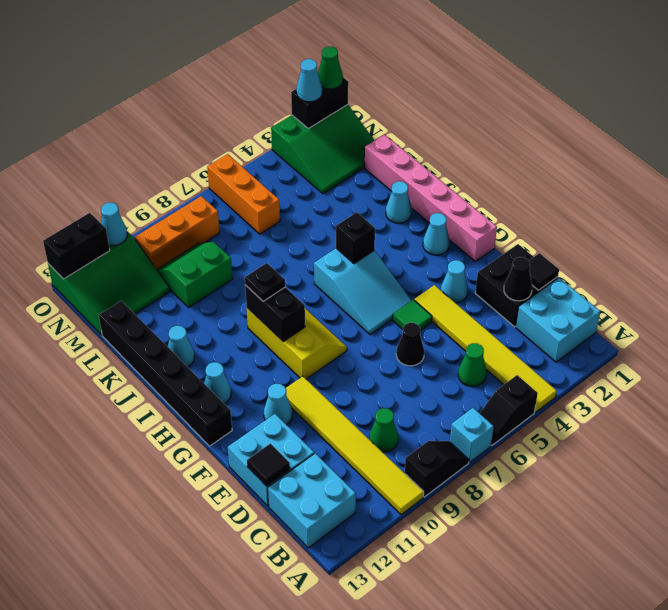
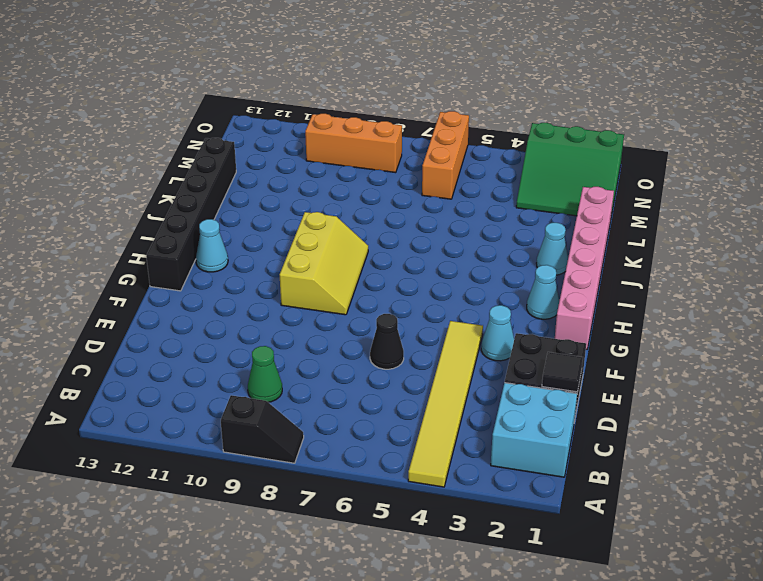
none -> black slope A5:A6 level 1 top 5
none -> cyan brick A7 level 1
none -> yellow tile A10:F10 level 1
none -> cyan brick B12:C13 level 1

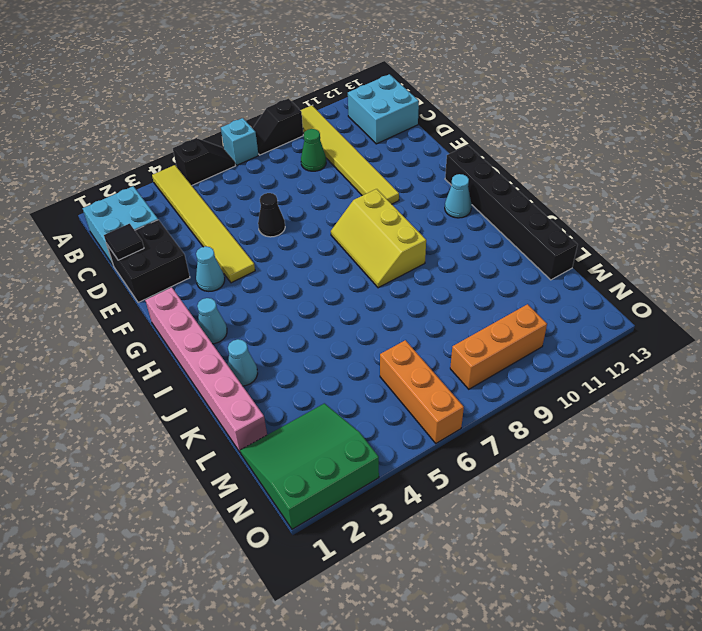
none -> green cone C5 level 1
none -> cyan brick D12:E13 level 1
none -> green tile F5 level 1
none -> cyan cone F11 level 1

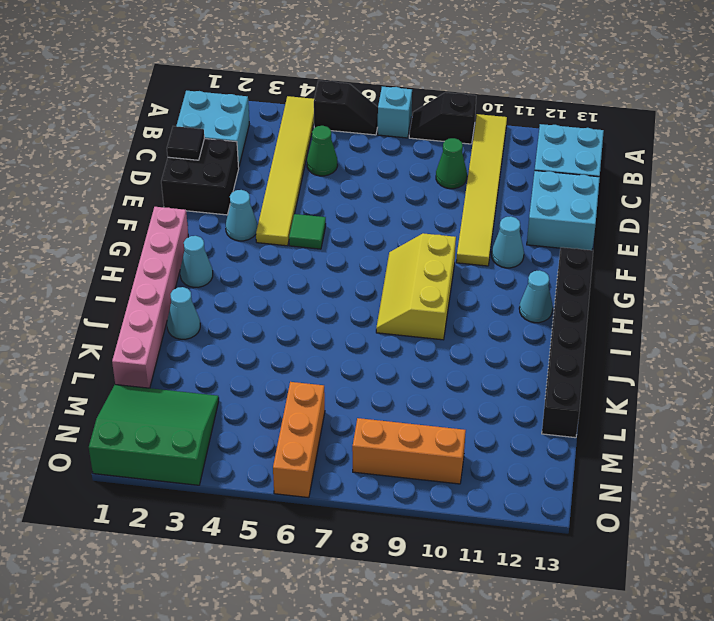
none -> black cone E6 level 1
none -> cyan slope G5:I6 level 1 top I
none -> cyan cone J12 level 1
none -> green slope L9:M10 level 1 top L

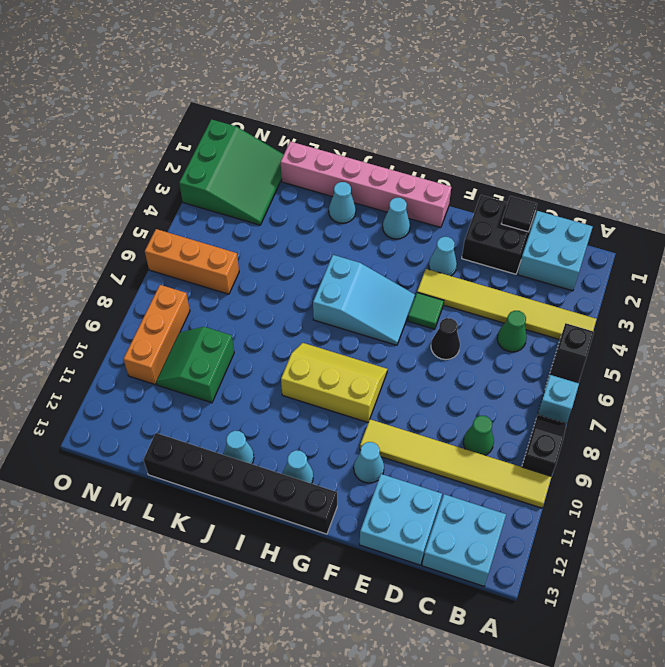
none -> green slope M11:O13 level 1 top O
none -> black cone D2 level 2
none -> black tile D13 level 2
none -> black brick H9:I9 level 2

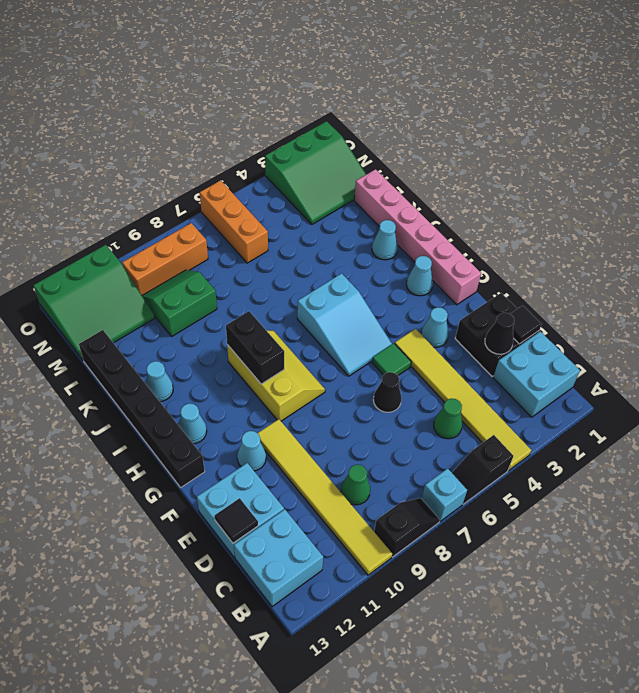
none -> black brick I5 level 2
none -> black brick O1:O2 level 2
none -> cyan cone O11 level 2
none -> black brick O12:O13 level 2

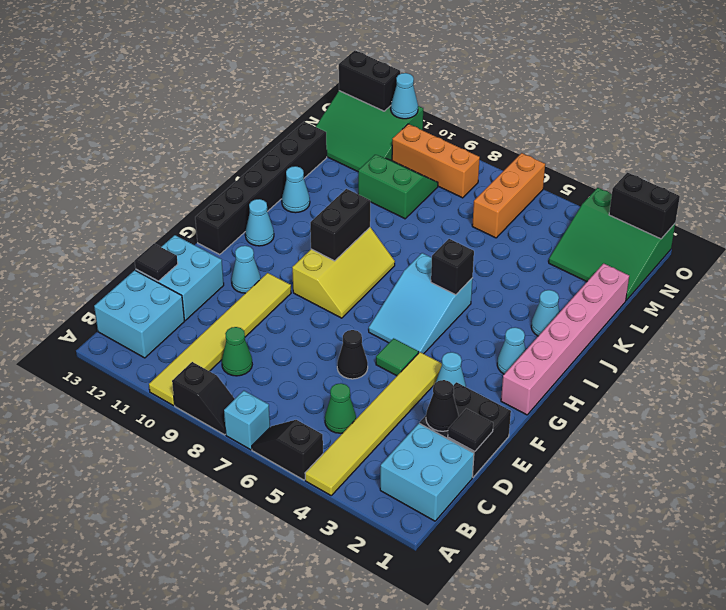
none -> black plate I9 level 3
none -> green cone O1 level 3
none -> cyan cone O2 level 3

